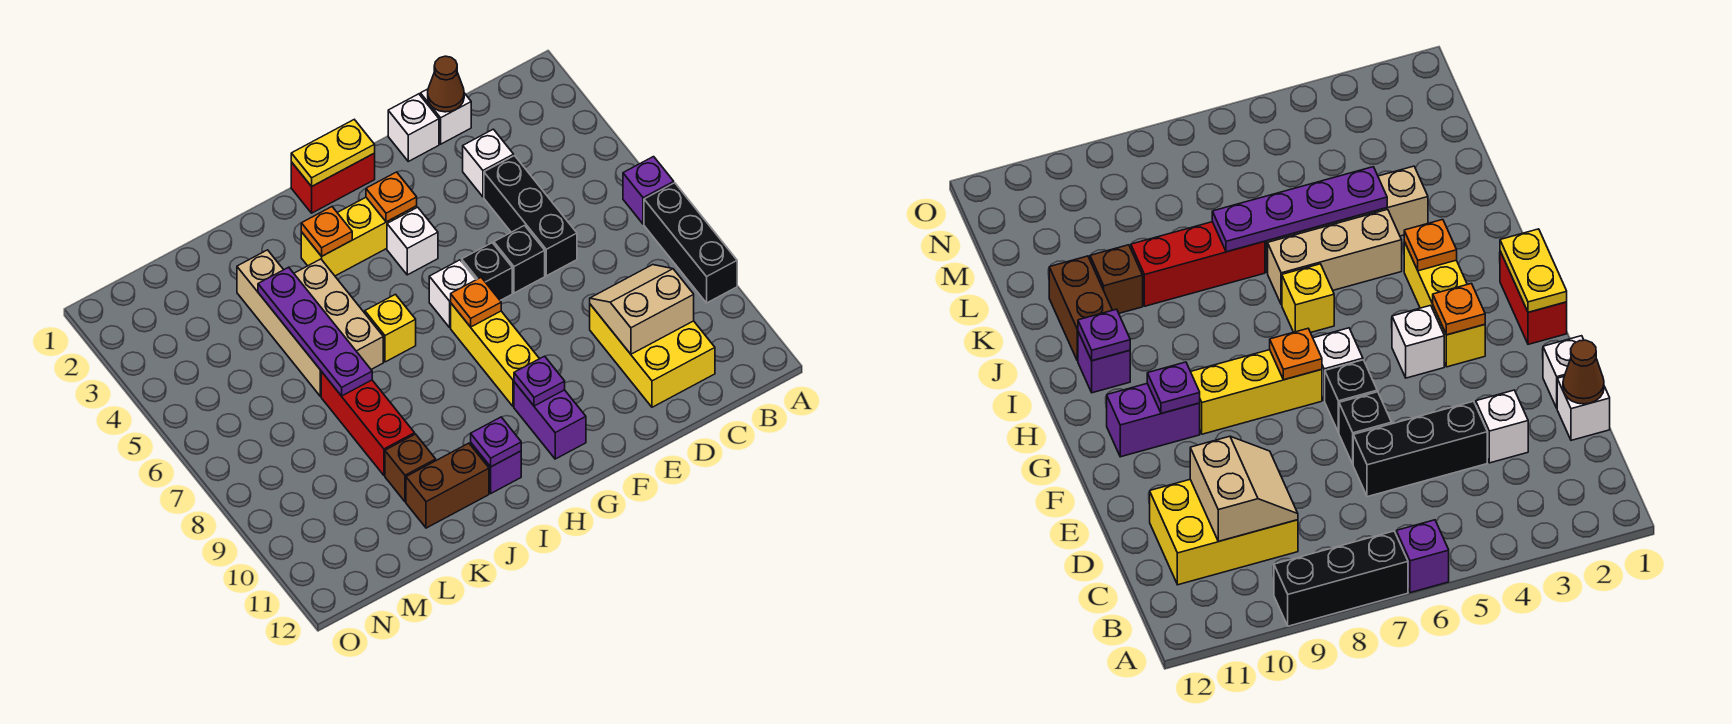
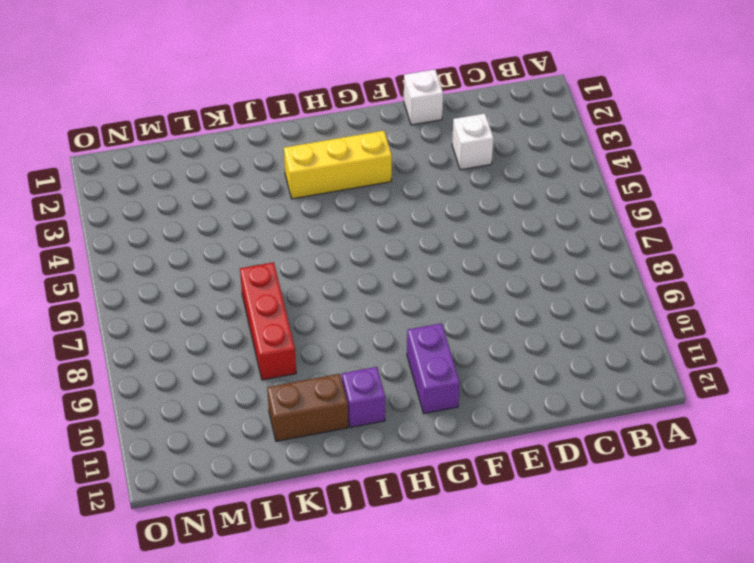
none -> purple brick A6 level 1
none -> black brick A7:A9 level 1
none -> yellow brick C9:D11 level 1
none -> white brick D1 level 1

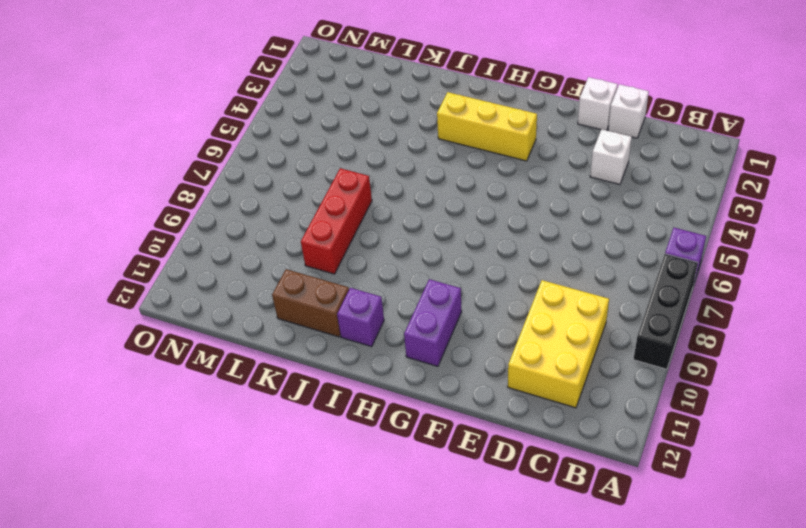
none -> black brick D4:D6 level 1
none -> black brick E6 level 1
none -> black brick F6 level 1
none -> red brick G1:H1 level 1

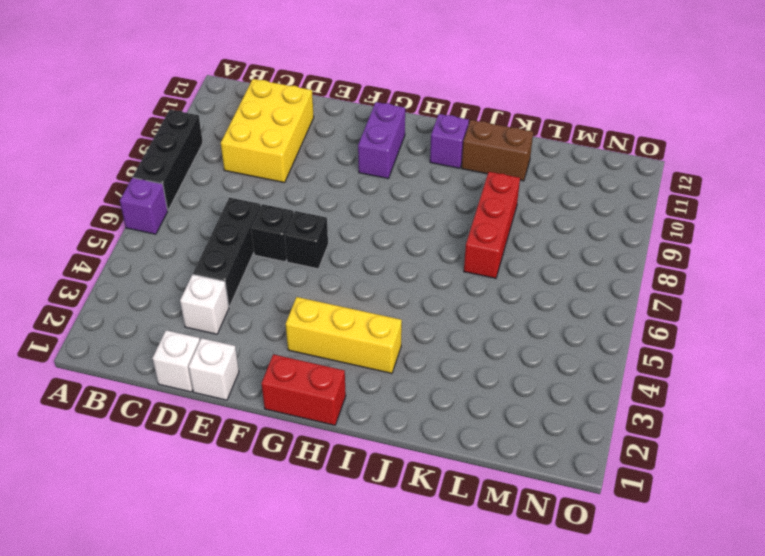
none -> white brick G4 level 1
none -> white brick G6 level 1
none -> yellow brick G7:G9 level 1
none -> yellow brick I6 level 1

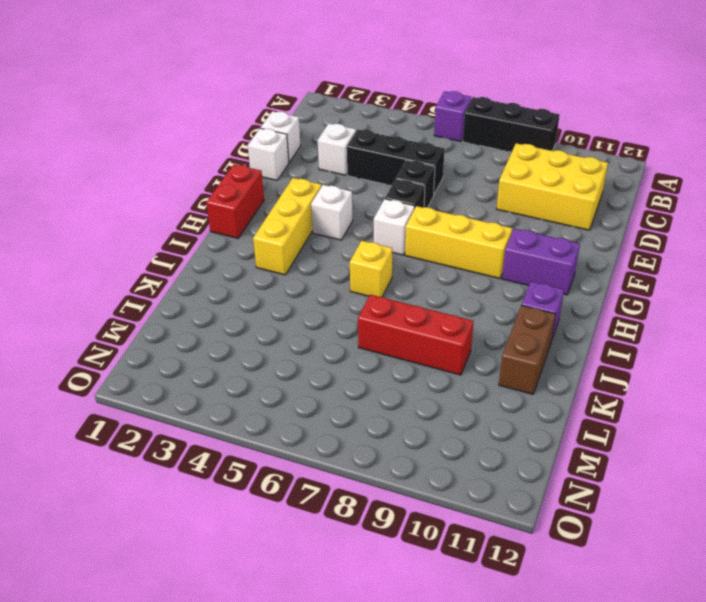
none -> tan brick J4:J6 level 1
none -> tan brick K3:K6 level 1
none -> brown brick K10 level 1
none -> tan slope C9:D10 level 2 top 10

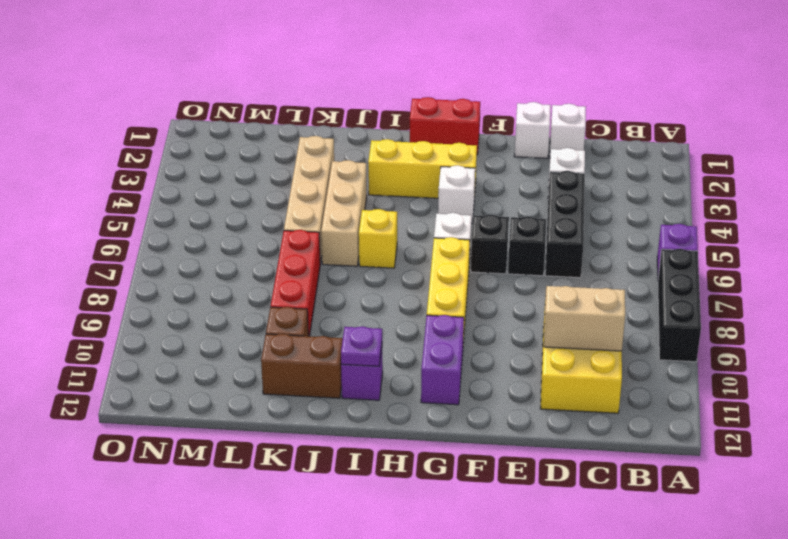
none -> brown cone D1 level 2
none -> yellow plate G1:H1 level 2
none -> orange plate G3 level 2
none -> orange plate G7 level 2

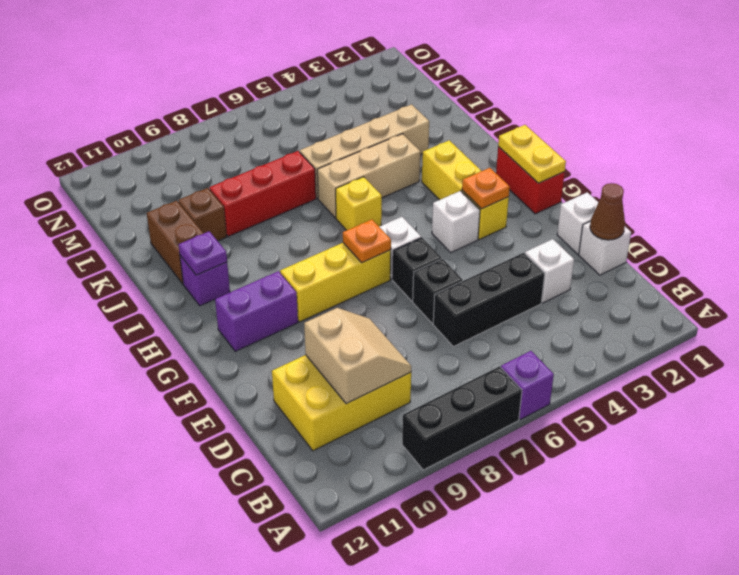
none -> purple plate G10 level 2
none -> orange plate I3 level 2
none -> purple plate K4:K7 level 2

